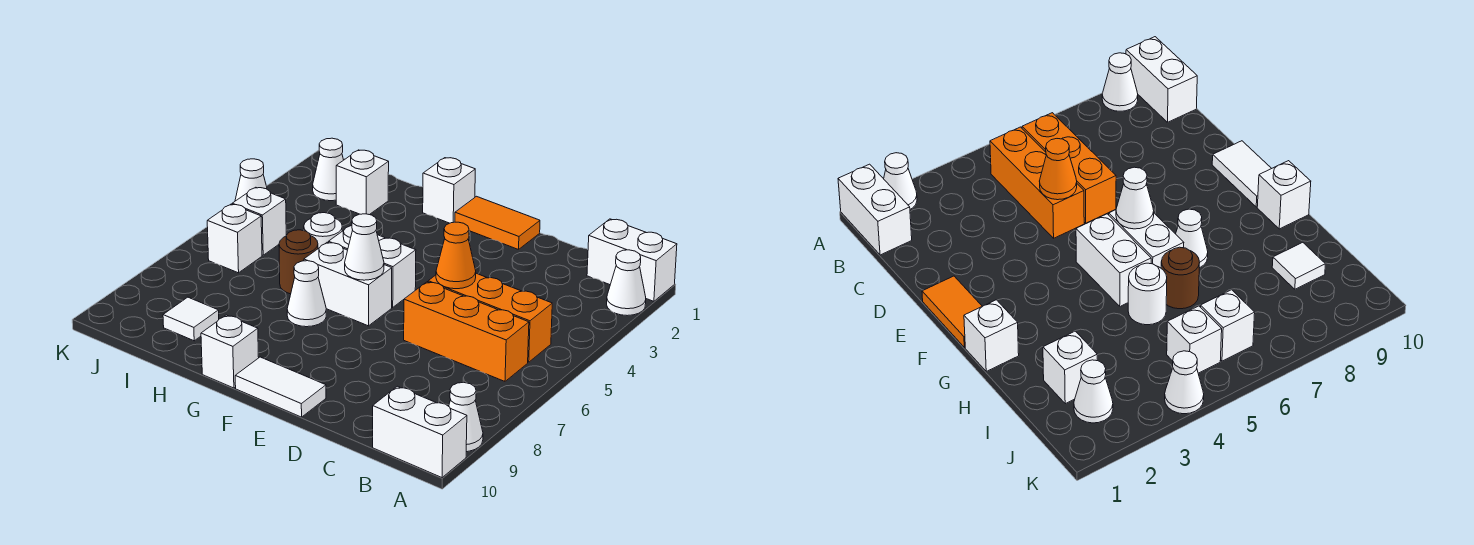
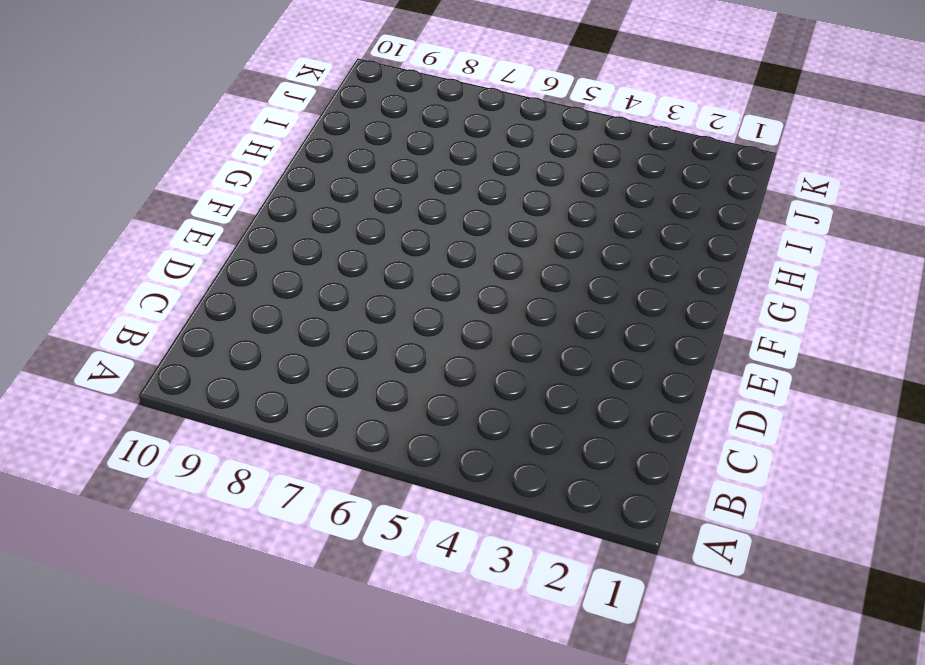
none -> white brick A1:B1 level 1
none -> white cone A2 level 1
none -> white cone A9 level 1

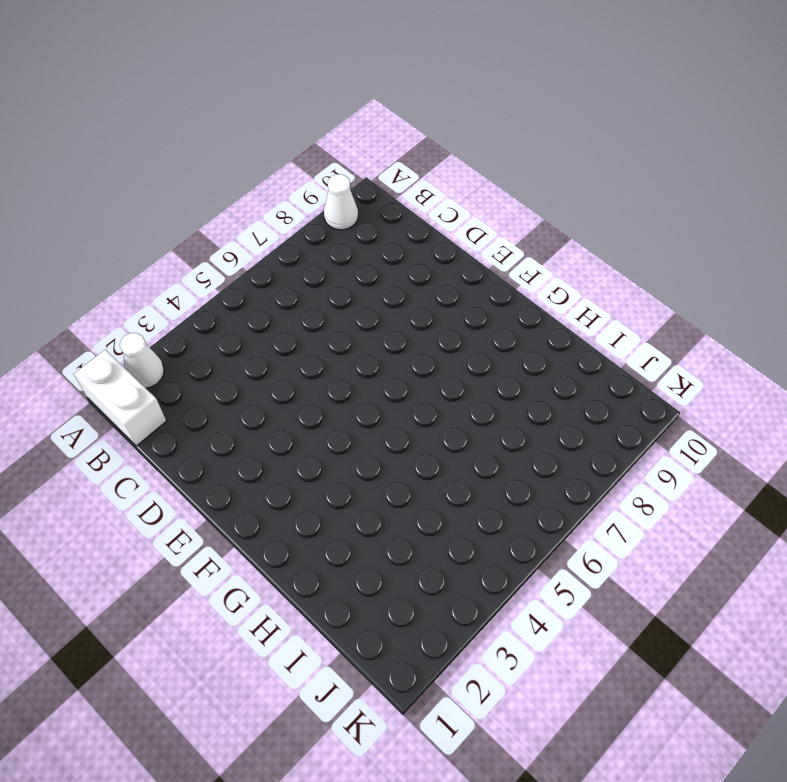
none -> white brick A10:B10 level 1
none -> orange brick B5:D5 level 1
none -> orange brick B6:D6 level 1

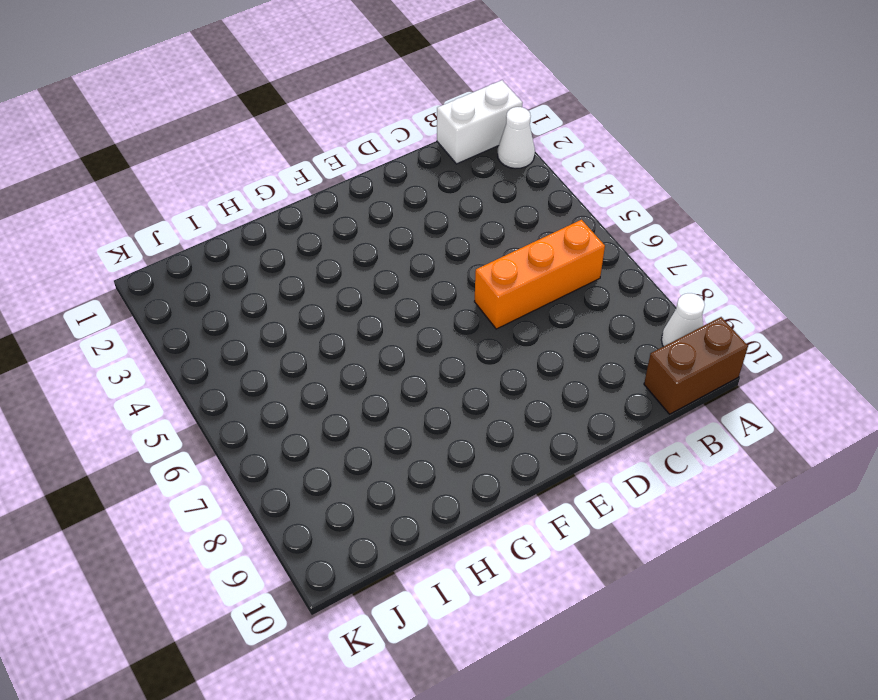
brown brick A10:B10 level 1 -> white brick A10:B10 level 1
none -> orange brick B5:D5 level 1
none -> orange tile E1:F1 level 1
none -> white tile E10:F10 level 1

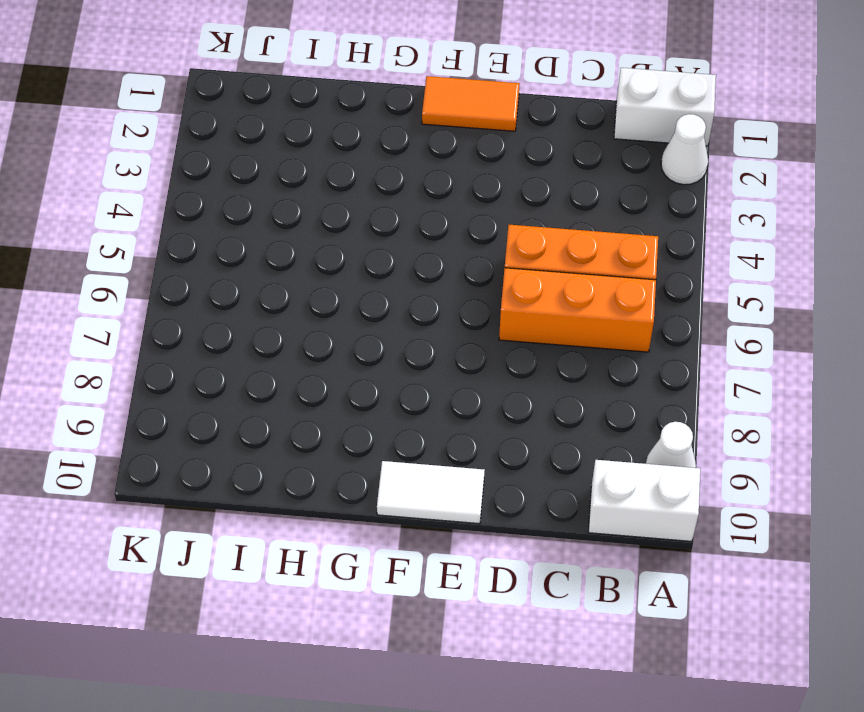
none -> white brick F5:G5 level 1
none -> white brick F6:G6 level 1
none -> white brick G1 level 1

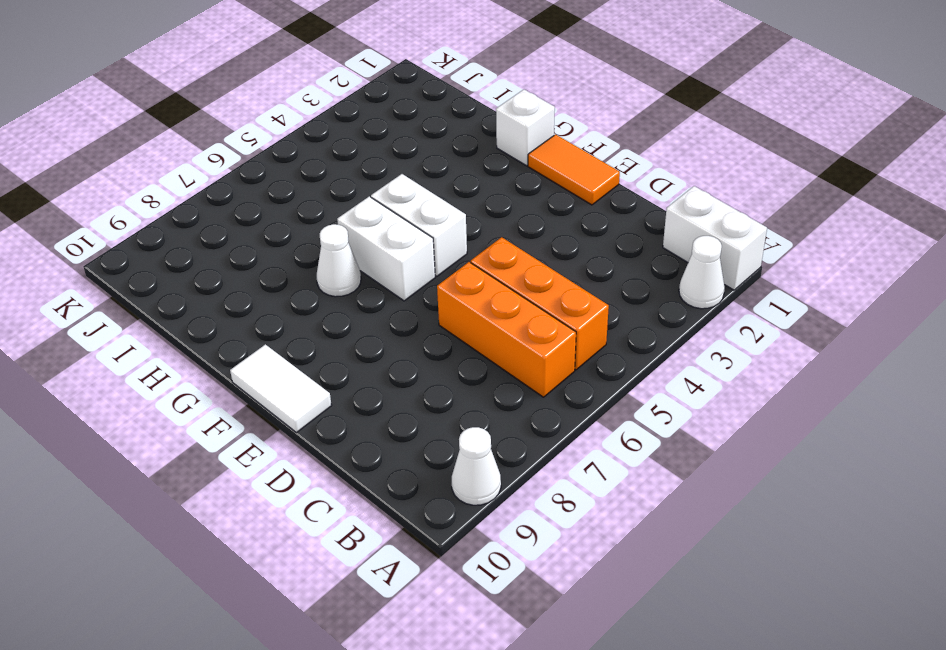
none -> white brick A10:B10 level 1
none -> white brick G10 level 1
none -> white round brick H5 level 1

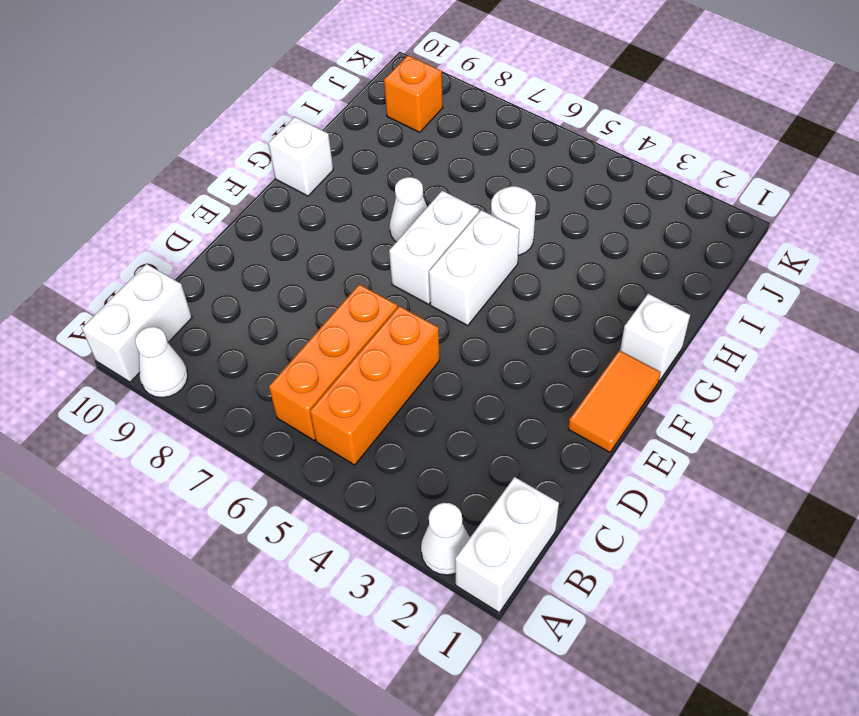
orange brick J9 level 1 -> none
none -> white tile E10:F10 level 1
none -> brown round brick H6 level 1
none -> white brick I2 level 1

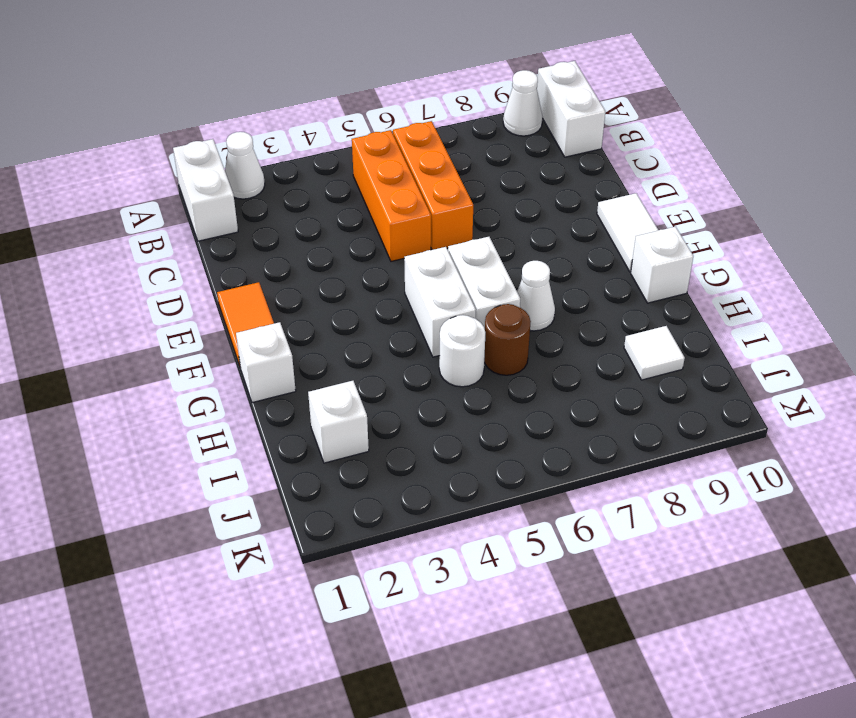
none -> white cone J2 level 1
none -> white brick J5 level 1
none -> white brick J6 level 1

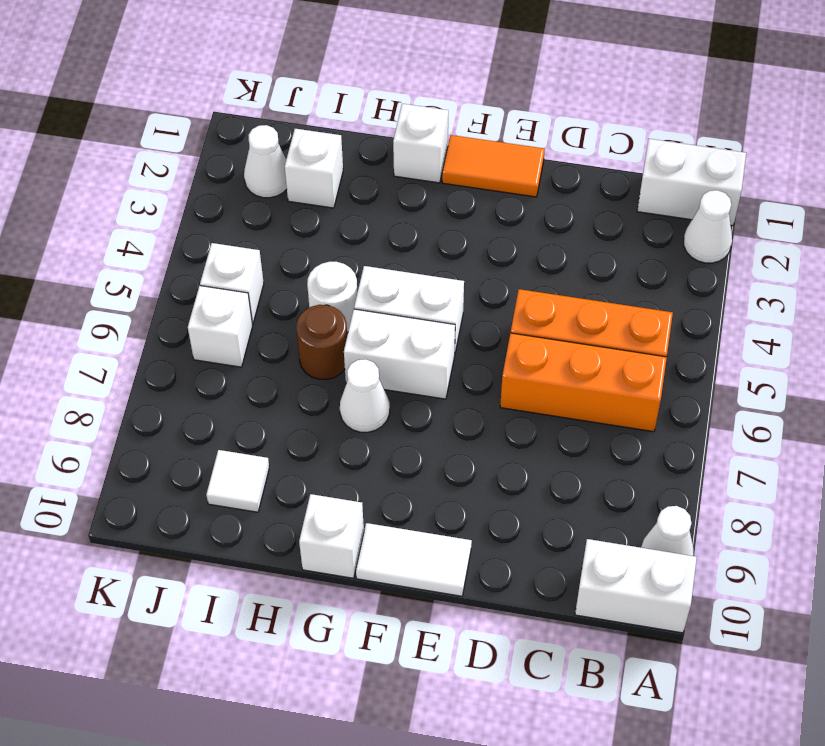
none -> white cone K4 level 1
none -> orange cone D5 level 2
none -> white cone F6 level 2

